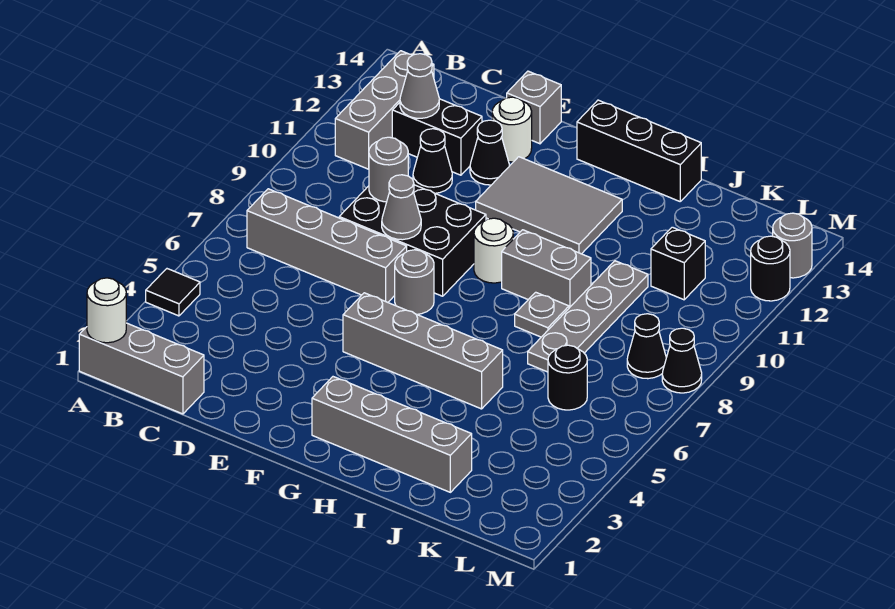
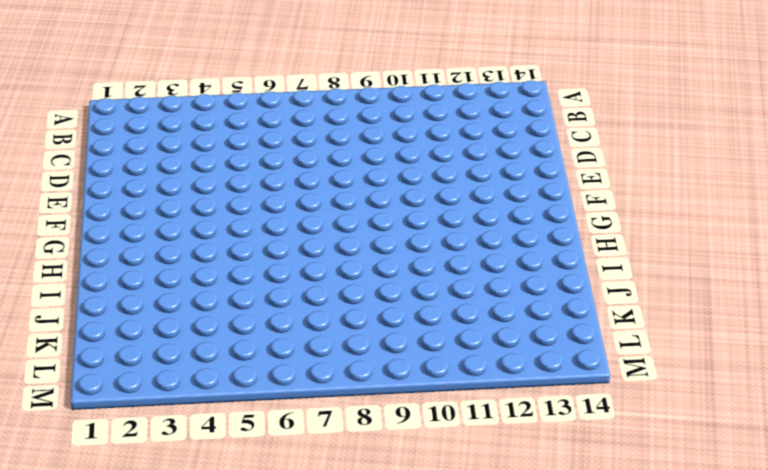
none -> grey brick A1:C1 level 1
none -> black tile A4 level 1
none -> grey brick B7:E7 level 1

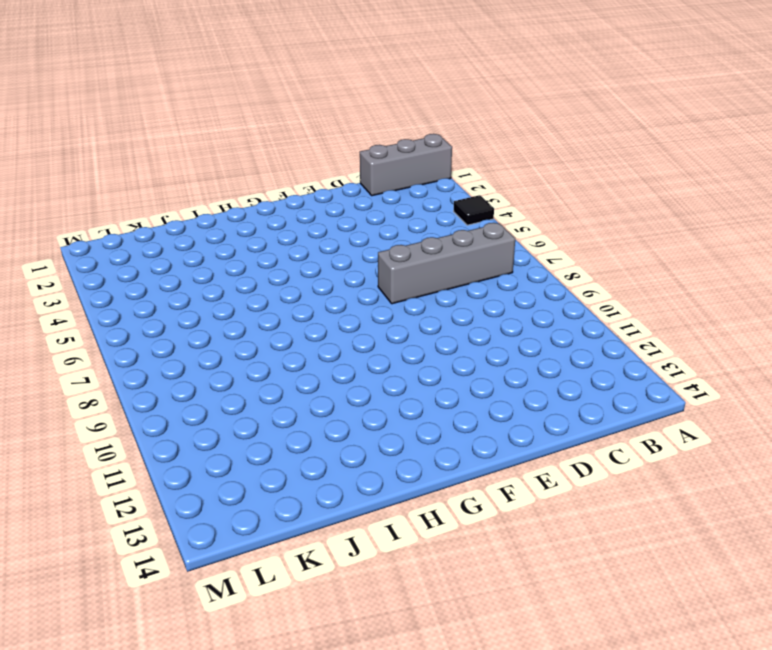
none -> grey brick B11:B13 level 1
none -> black brick C12:D12 level 1
none -> black brick D8:F9 level 1

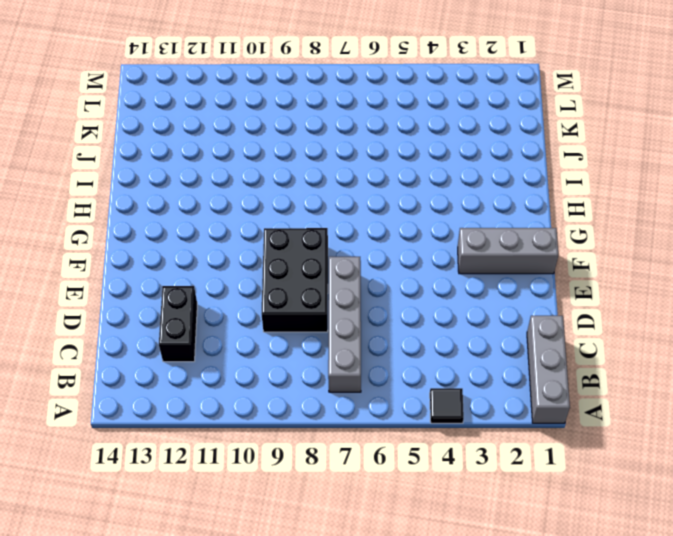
grey brick F1:F3 level 1 -> grey brick B11:B13 level 1
none -> black cone D11 level 1
none -> black cone E12 level 1
none -> white round brick E13 level 1

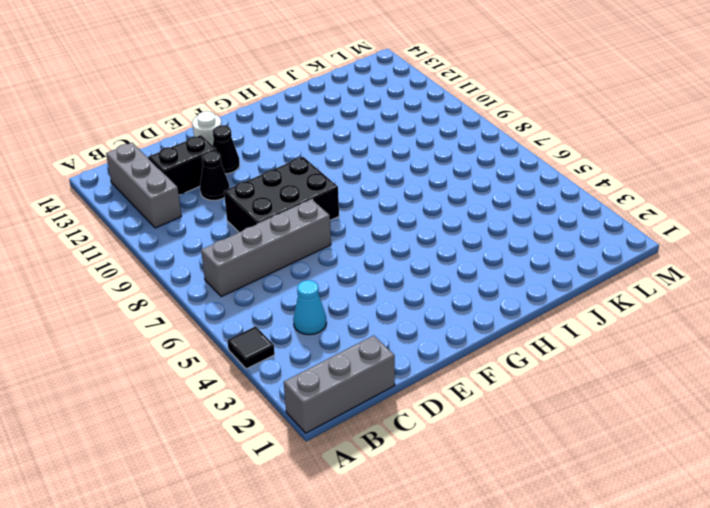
cyan cone C4 level 1 -> none
none -> grey brick E14 level 1
none -> grey brick F5:I5 level 1
none -> grey round brick F7 level 1

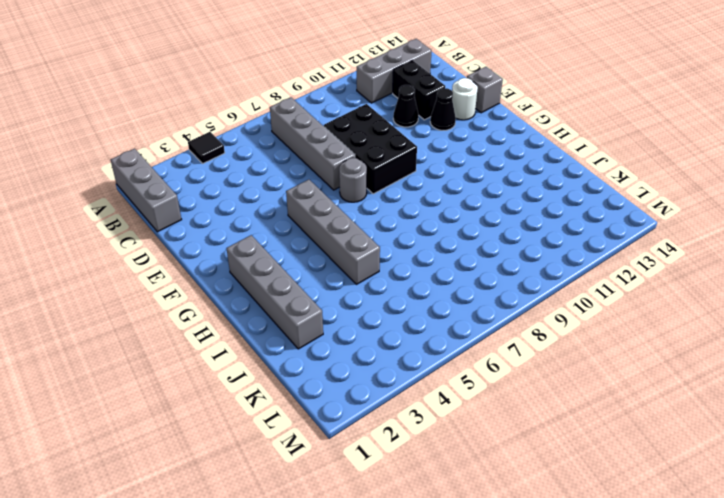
none -> grey tile F11:H12 level 1
none -> white round brick G9 level 1
none -> black brick G14:I14 level 1

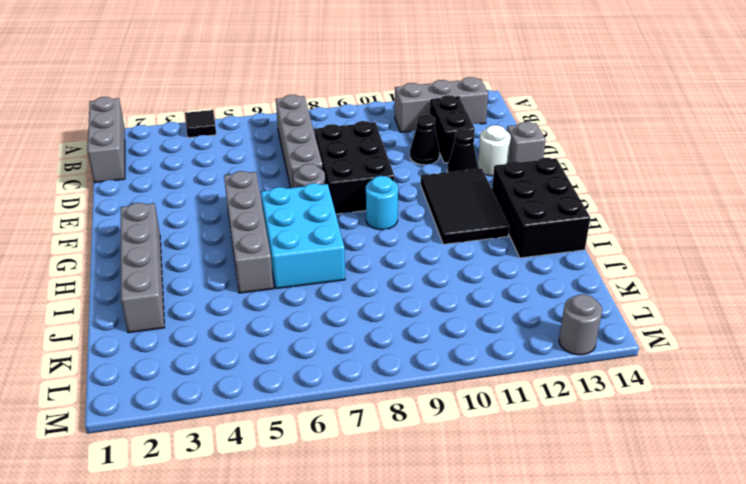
black tile F11:H12 level 1 -> grey tile F11:H12 level 1
cyan brick G6:I7 level 1 -> none
cyan round brick G9 level 1 -> white round brick G9 level 1
black brick G13:I14 level 1 -> black brick G14:I14 level 1
none -> grey brick H9:I9 level 1
none -> grey plate I8 level 1
none -> grey plate J7:J10 level 1

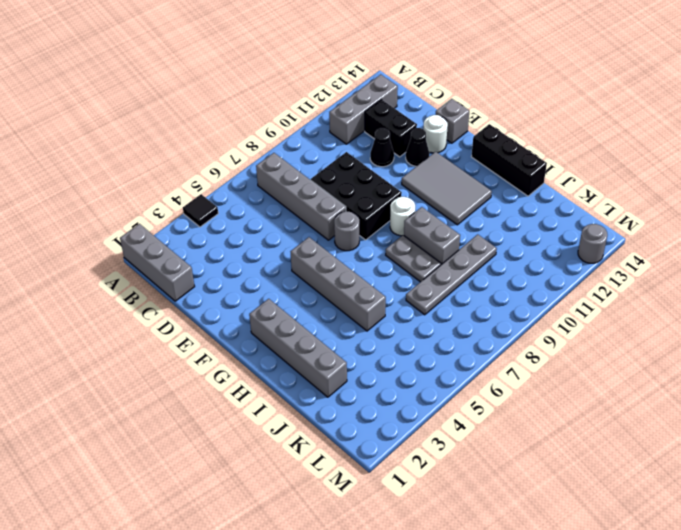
grey plate H8:I8 level 1 -> grey plate I8 level 1
none -> black round brick K6 level 1
none -> black brick K11 level 1
none -> black cone L8 level 1

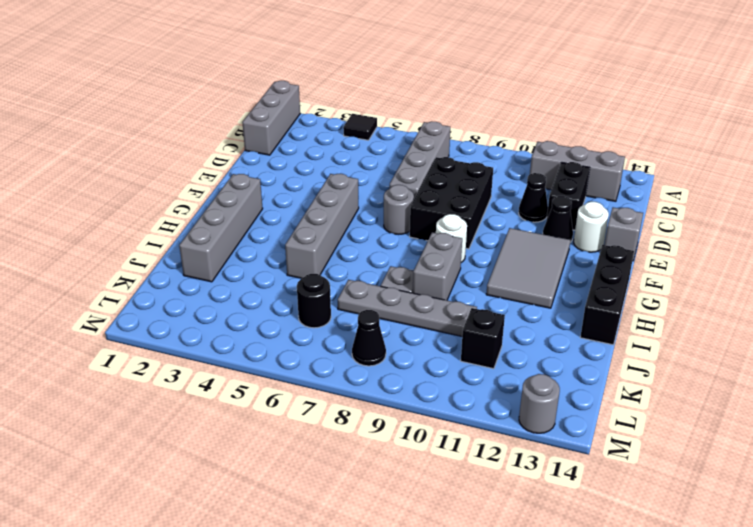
none -> black cone M8 level 1
none -> black round brick M12 level 1
none -> white round brick A1 level 2

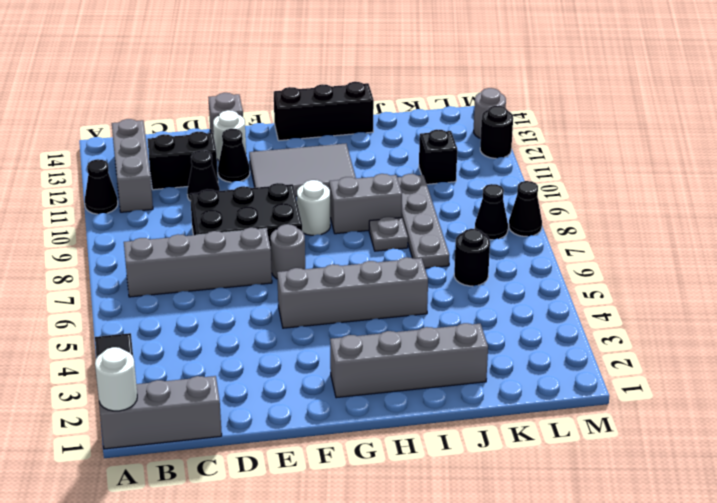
black cone A11 level 1 -> none
none -> grey cone C12 level 2
none -> grey round brick D9 level 2
none -> grey cone E8 level 2

